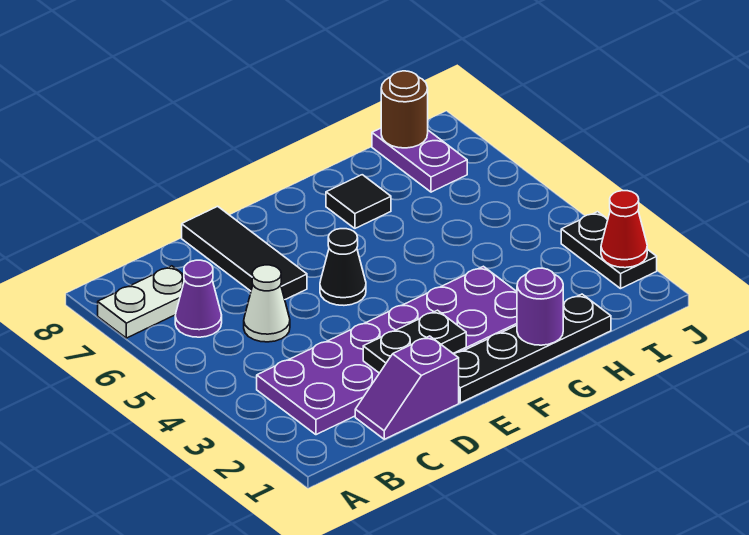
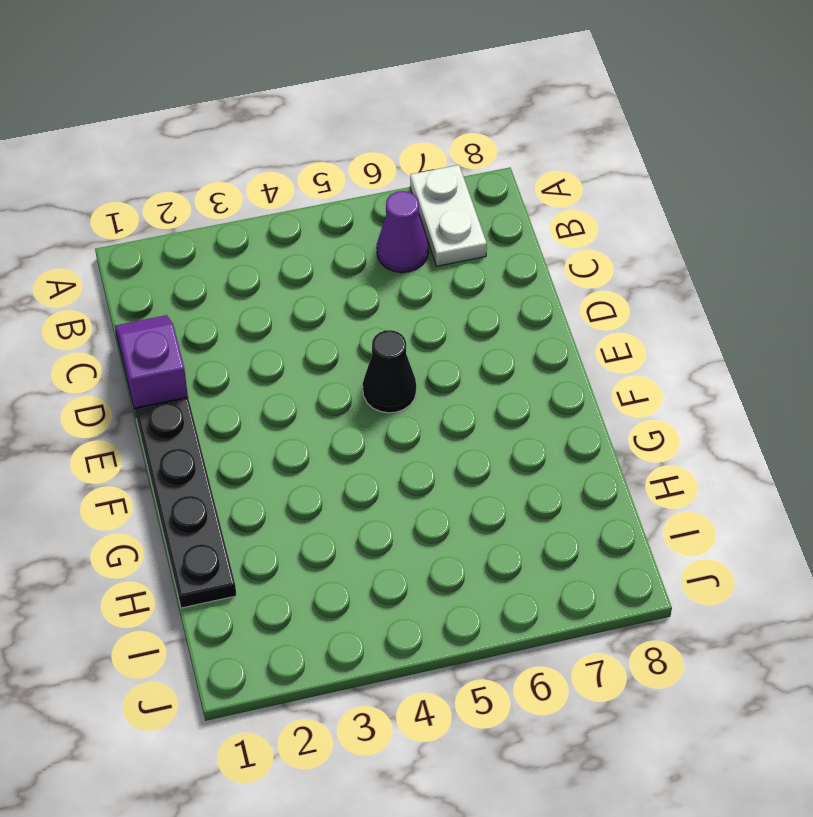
none -> purple plate B2:G3 level 1
none -> white cone C5 level 1
none -> black tile D6:D8 level 1

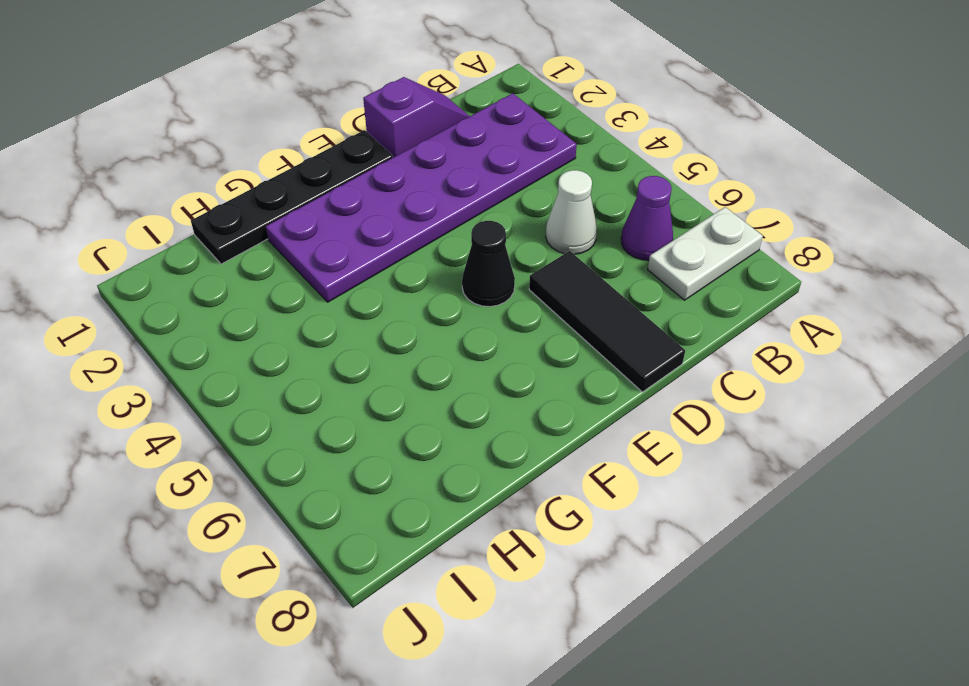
none -> black tile G7 level 1
none -> purple plate I7:I8 level 1
none -> black plate J2:J3 level 1

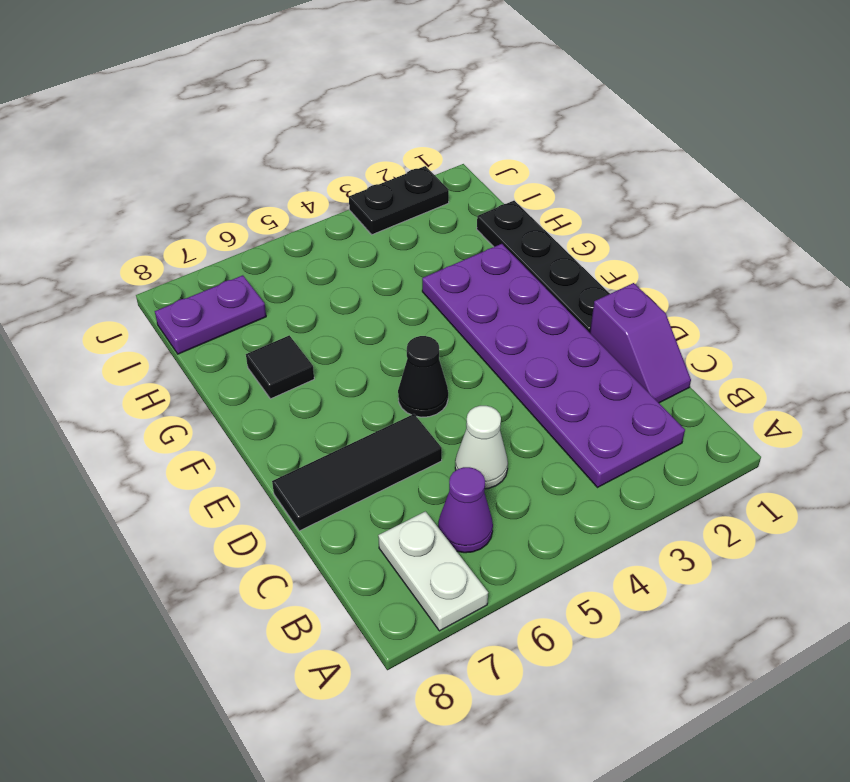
none -> black plate D2:E2 level 2
none -> purple round brick G1 level 2
none -> brown round brick I8 level 2

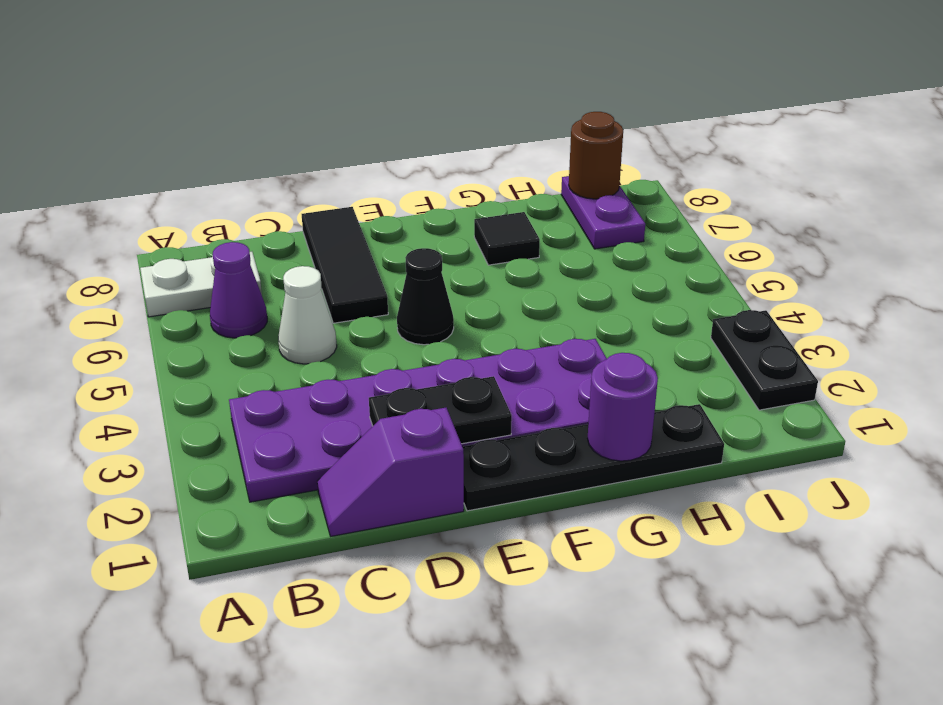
none -> red cone J2 level 2

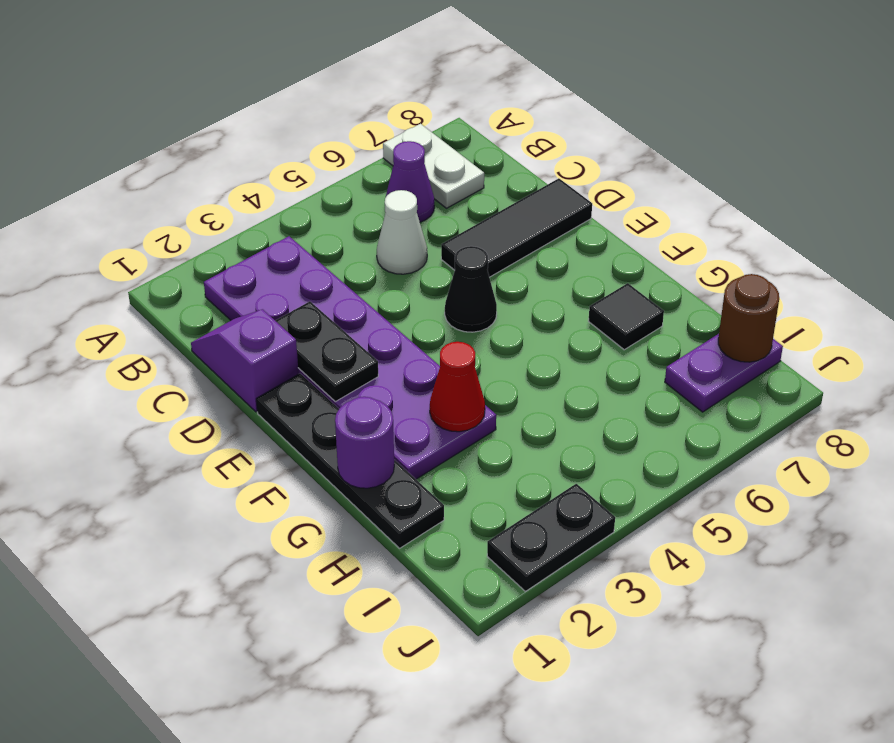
red cone G3 level 2 -> red cone J2 level 2

